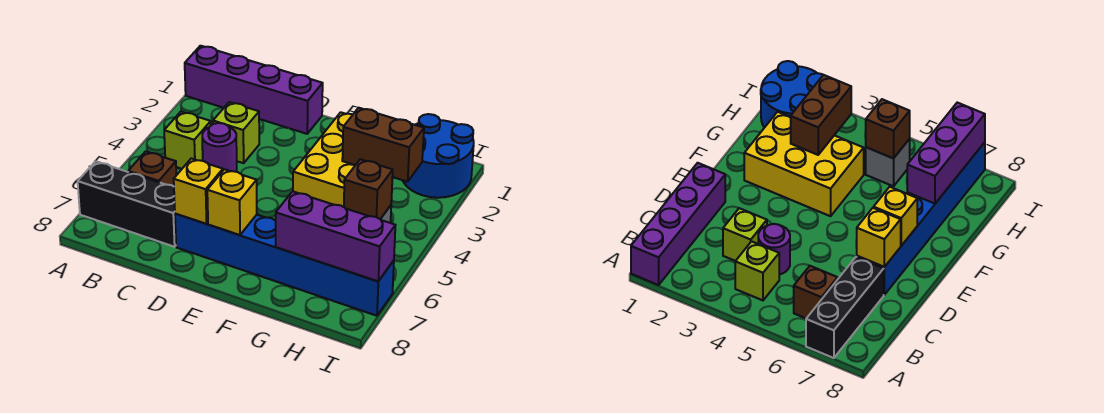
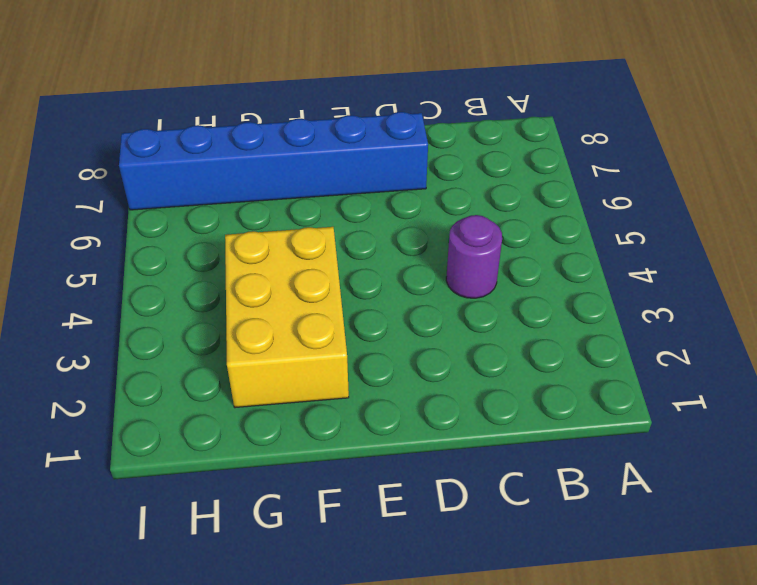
none -> purple brick A1:D1 level 1
none -> black brick A7:C7 level 1
none -> lime brick B4 level 1

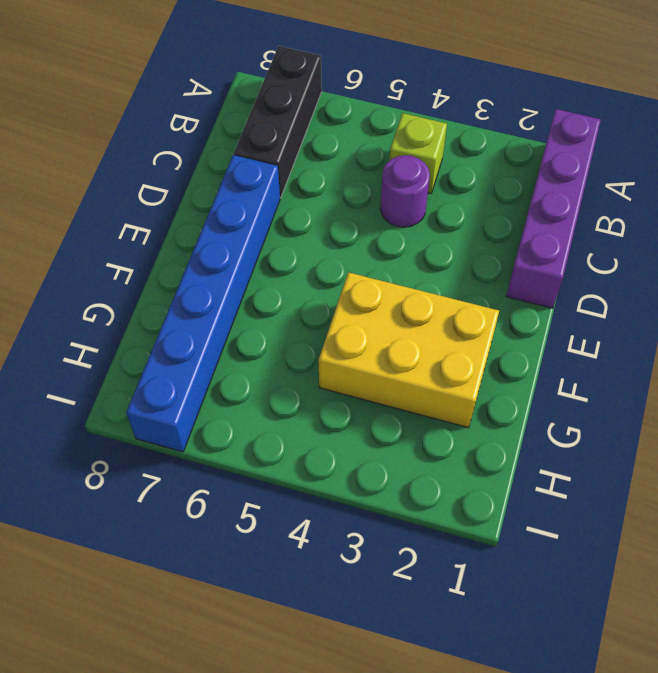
none -> brown brick B6 level 1
none -> lime brick C3 level 1
none -> blue round brick H1:I2 level 1

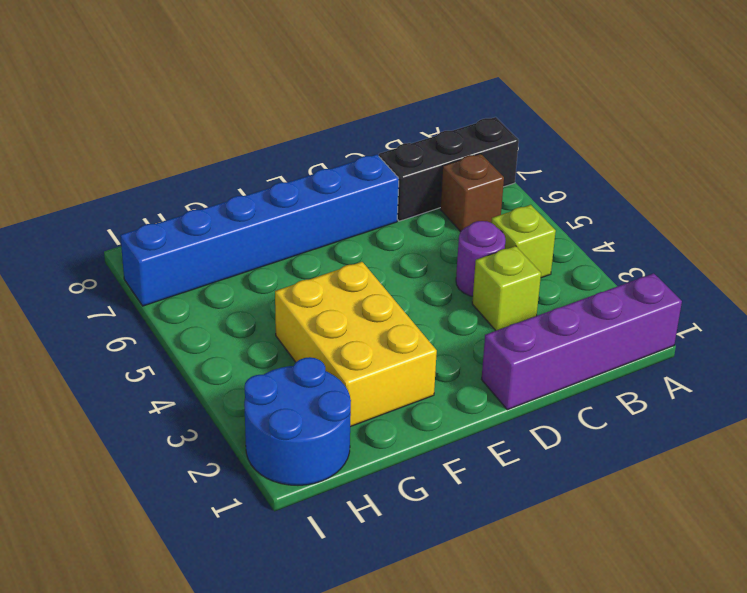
none -> grey brick H5 level 1
none -> yellow brick D7 level 2
none -> yellow brick E7 level 2

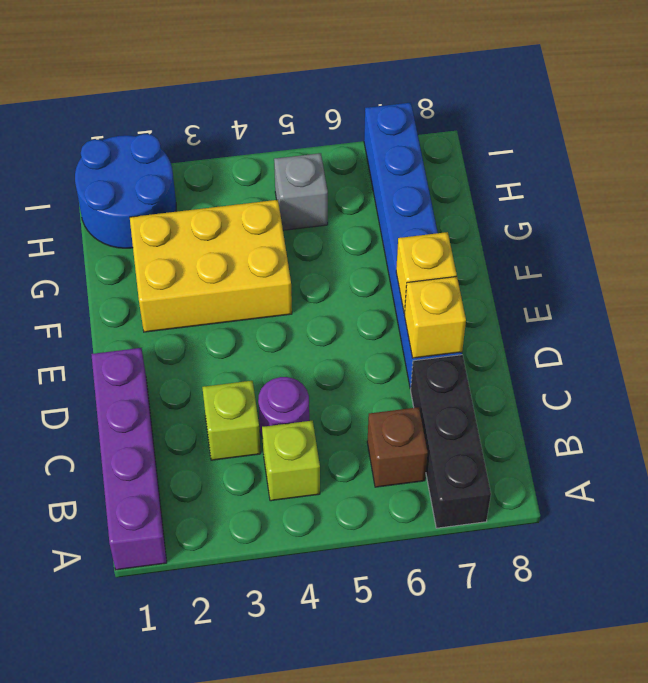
none -> brown brick G3:H3 level 2
none -> purple brick G7:I7 level 2
none -> brown brick H5 level 2

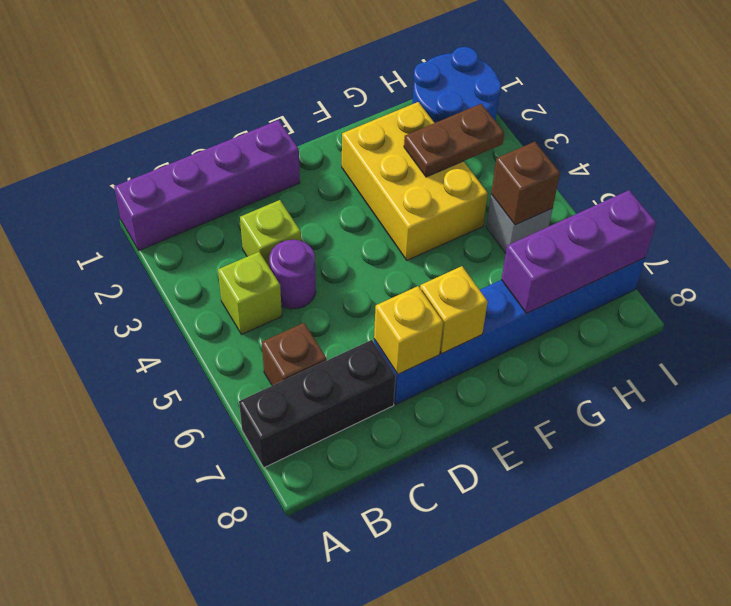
brown plate G3:H3 level 2 -> brown brick G3:H3 level 2

